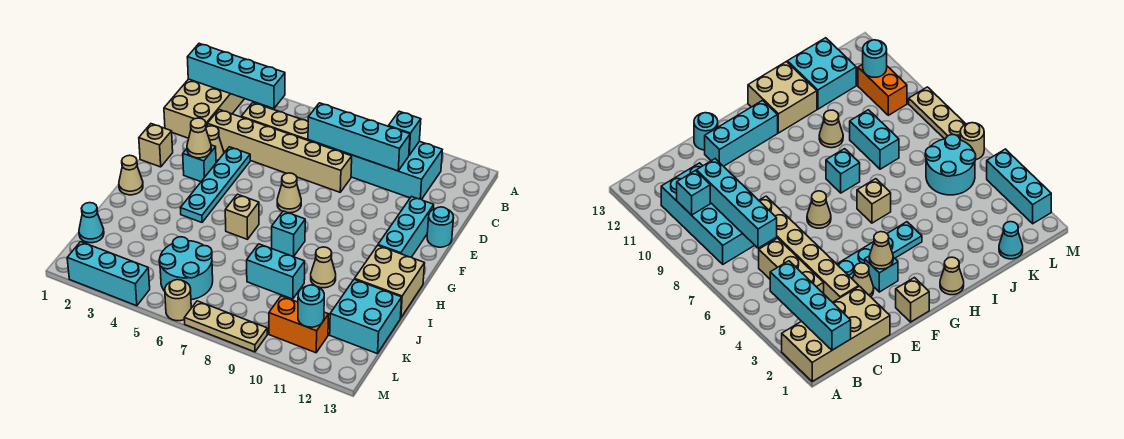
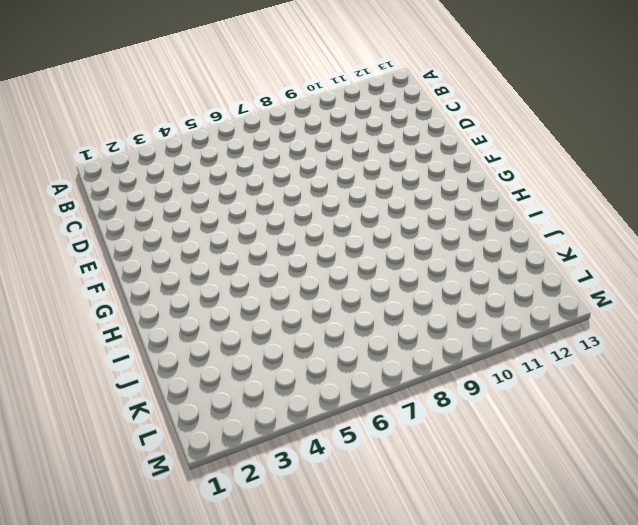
none -> tan brick A1:D2 level 1
none -> cyan brick B8:C11 level 1
none -> tan brick C4:C6 level 1

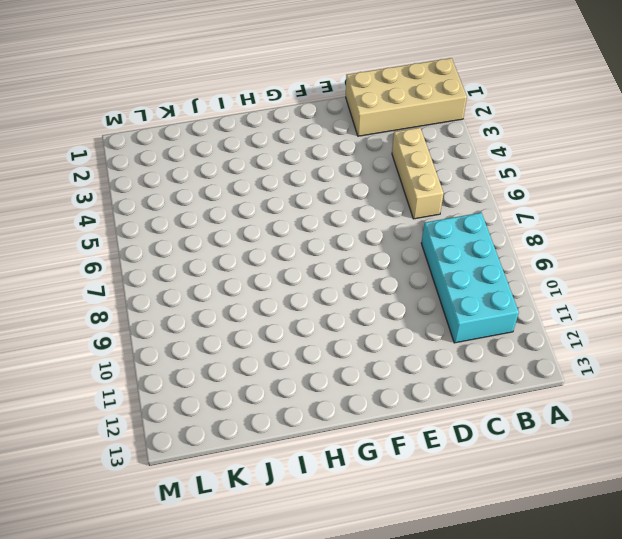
none -> tan brick D3:D8 level 1
none -> tan cone E3 level 1
none -> cyan plate E4:H4 level 1

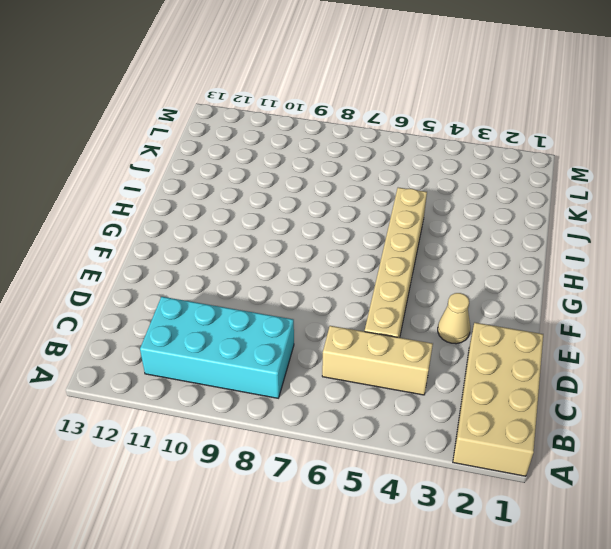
tan brick D5:I5 level 1 -> tan brick D3:D8 level 1
none -> cyan plate E4:H4 level 1
none -> cyan brick E12:G12 level 1
none -> cyan round brick E13 level 1

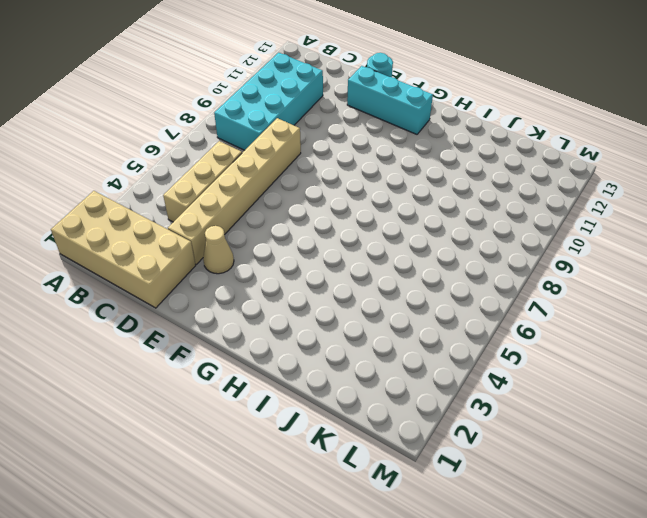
none -> cyan plate E4:H4 level 1
none -> tan brick F1 level 1
none -> cyan brick F3 level 1

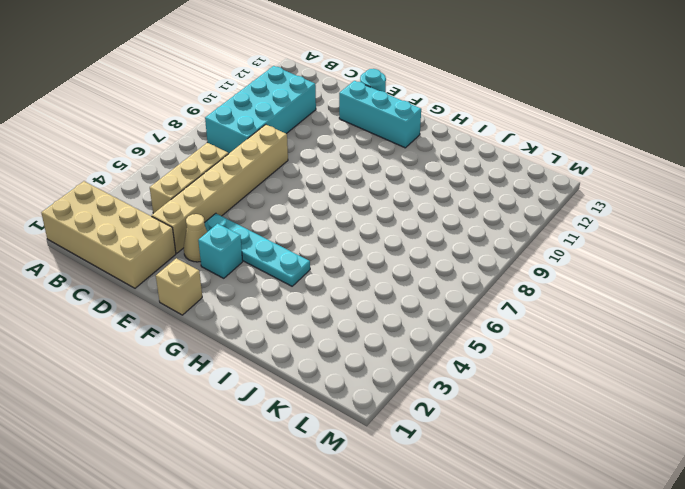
none -> tan cone F7 level 1
none -> tan cone H1 level 1
none -> tan brick H6 level 1

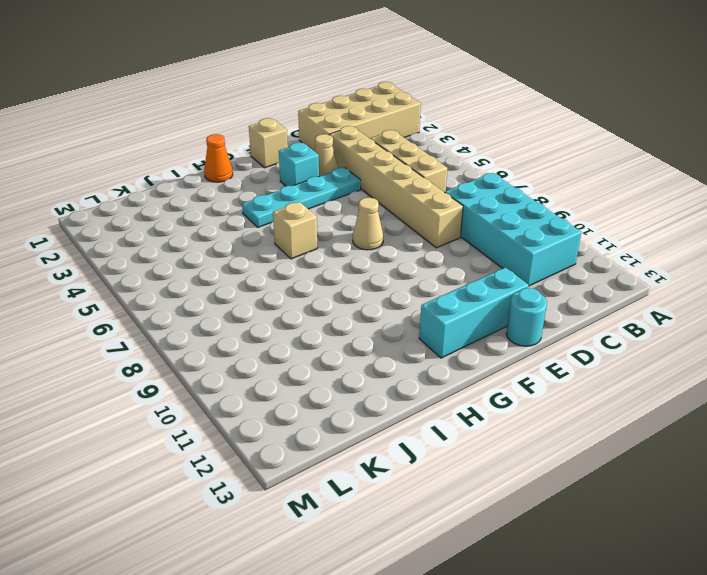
orange cone H1 level 1 -> tan cone H1 level 1
none -> cyan brick H8 level 1
none -> tan brick H12:I13 level 1
none -> tan cone I10 level 1

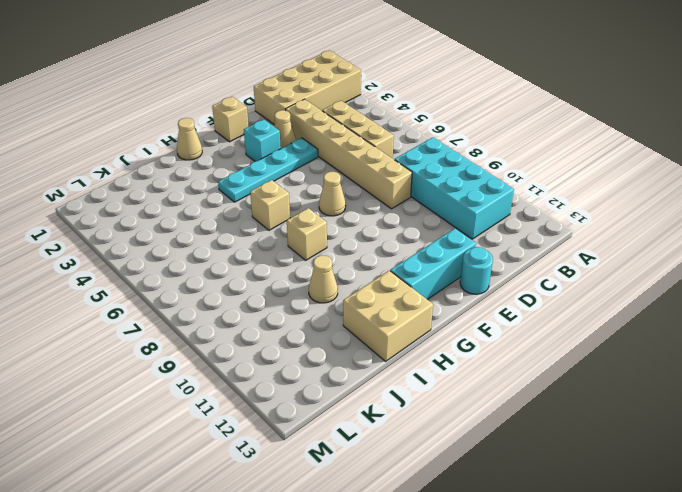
tan brick H8 level 1 -> cyan brick H8 level 1
none -> cyan brick J8:J9 level 1
none -> cyan brick J12:K13 level 1
none -> cyan cone K1 level 1

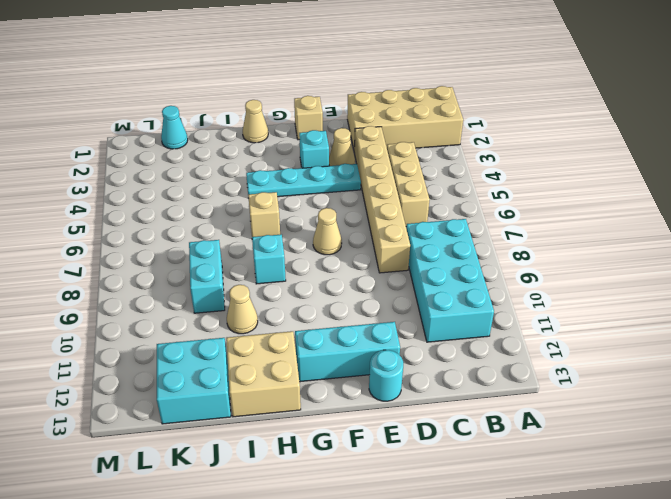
none -> cyan round brick K5:L6 level 1
none -> orange brick L10:L11 level 1
none -> cyan brick M2:M4 level 1

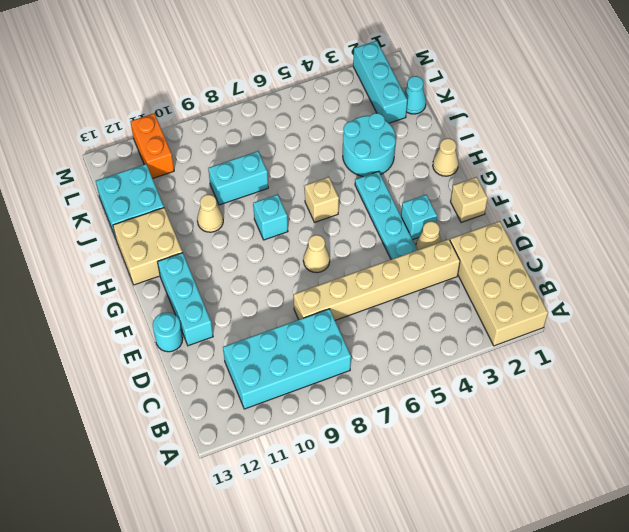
cyan round brick I3:J4 level 1 -> cyan round brick K5:L6 level 1
cyan brick K2:M2 level 1 -> cyan brick M2:M4 level 1
orange brick L11:M11 level 1 -> orange brick L10:L11 level 1
none -> tan brick C4:C6 level 1
none -> tan round brick M6 level 1
none -> tan plate M7:M9 level 1

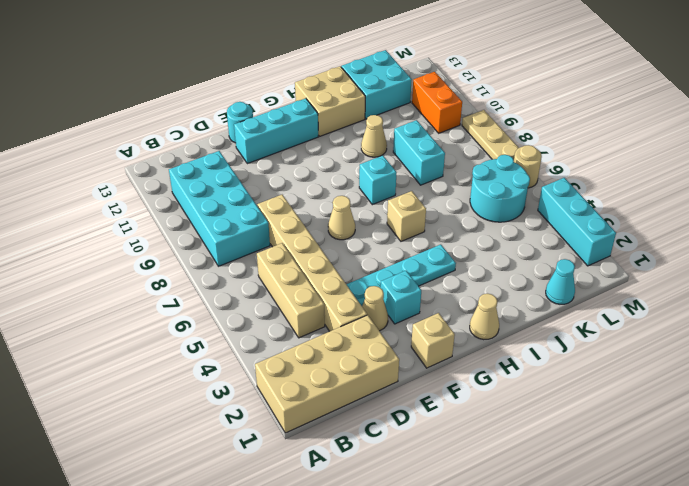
none -> cyan brick B1:B4 level 2
none -> cyan brick B10 level 2
none -> cyan brick C7:C10 level 2

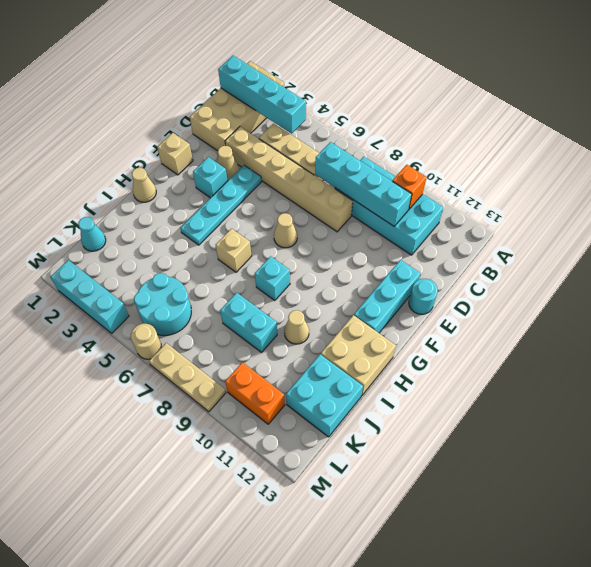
orange brick B10 level 2 -> cyan brick B10 level 2
none -> tan cone F3 level 2
none -> cyan round brick L11 level 2

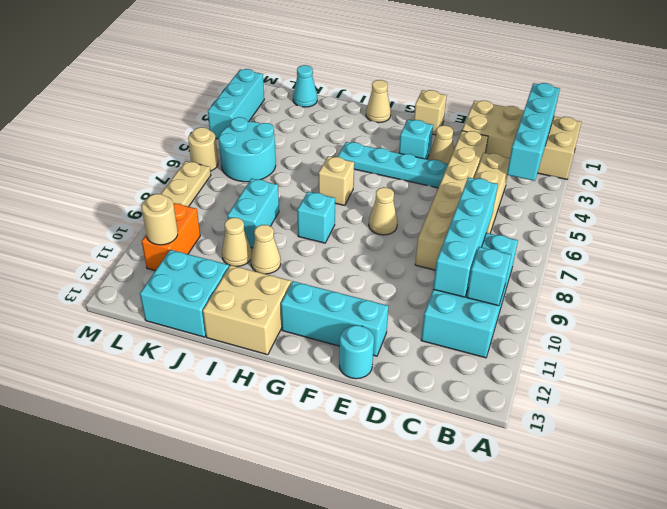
tan cone J10 level 1 -> tan cone F3 level 2
tan round brick L11 level 2 -> cyan round brick L11 level 2

